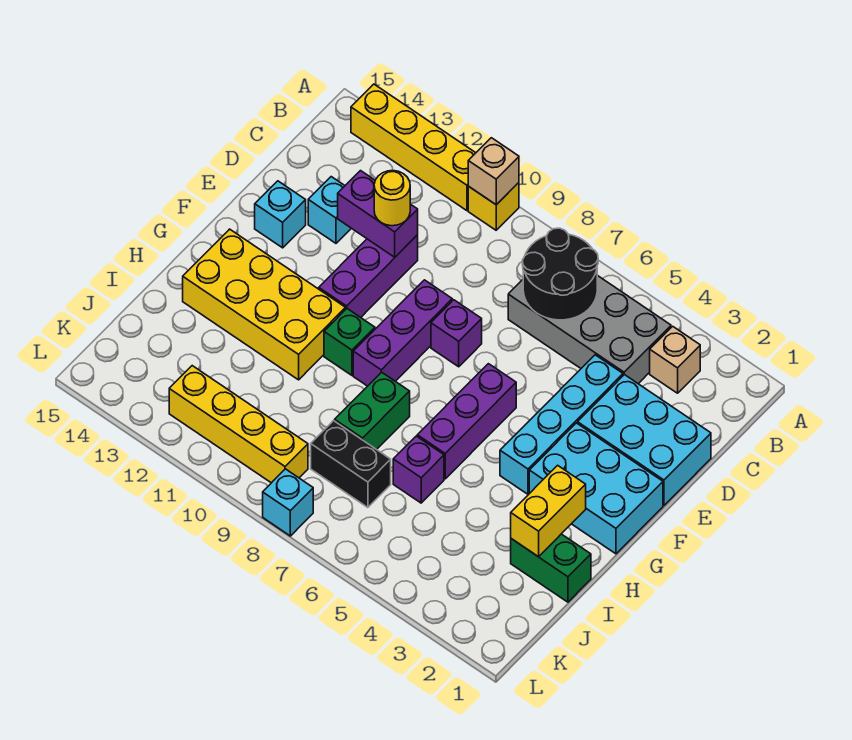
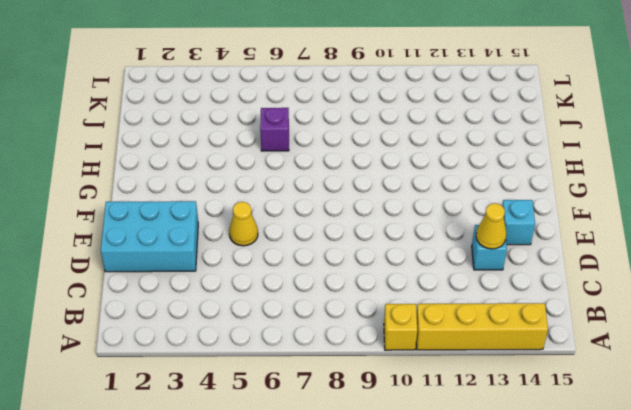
yellow cone D13 level 2 -> none
yellow cone E5 level 1 -> none
none -> tan brick B3 level 1
none -> grey brick B4:C7 level 1
none -> cyan brick D4:G4 level 1

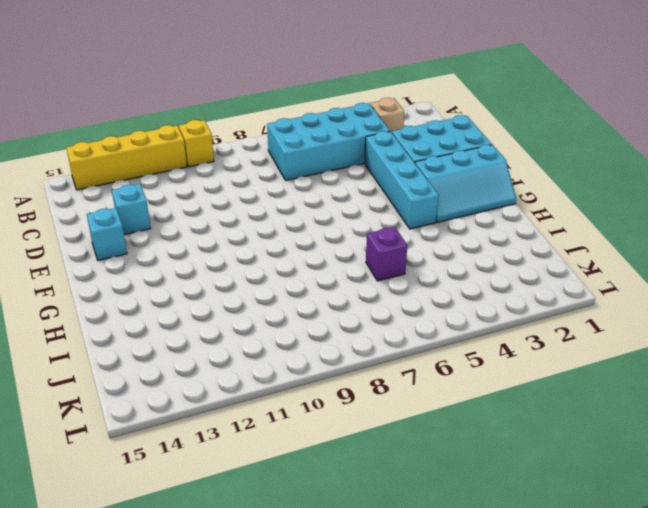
cyan brick B4:C7 level 1 -> grey brick B4:C7 level 1
cyan slope F1:G3 level 1 top F -> cyan brick F1:G3 level 1
none -> purple brick D11:F11 level 1
none -> purple brick E8 level 1
none -> purple brick E9:G9 level 1

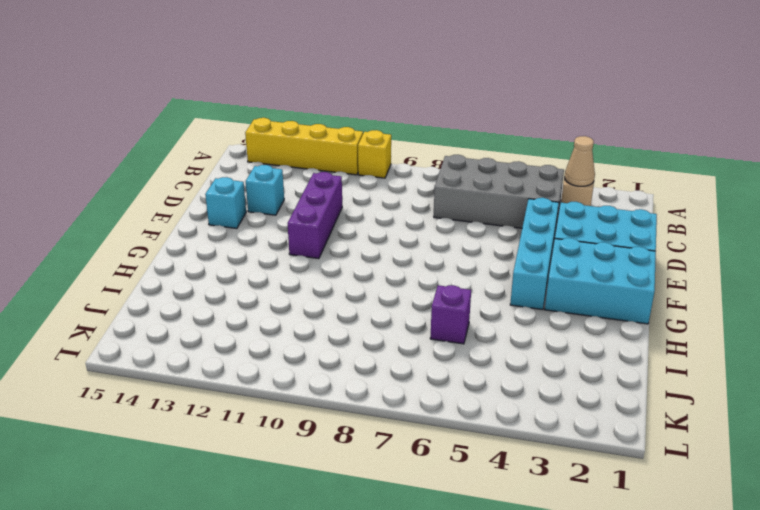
tan cone B3 level 2 -> none
none -> purple brick E8 level 1
none -> purple brick E9:G9 level 1
none -> purple brick F6:H6 level 1

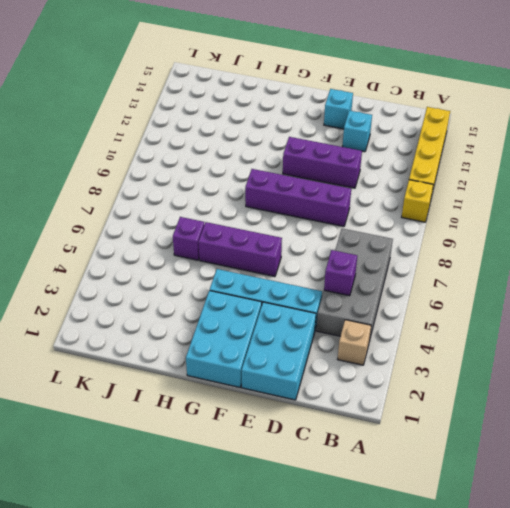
purple brick C5 level 2 -> purple brick E8 level 1
purple brick D9:G9 level 1 -> purple brick E9:G9 level 1
none -> green brick G10 level 1
none -> yellow brick G11:H14 level 1
none -> green brick H8:I8 level 1

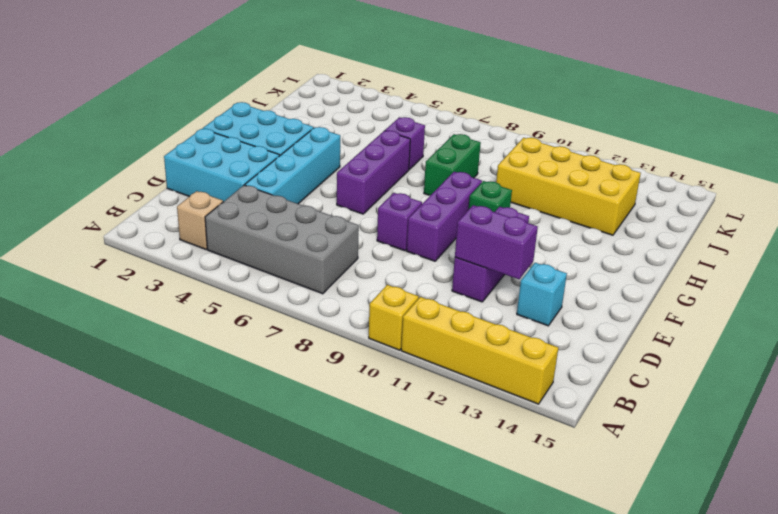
yellow brick I10:J13 level 1 -> yellow brick G11:H14 level 1
none -> cyan brick E14 level 1
none -> green brick I1:I2 level 1
none -> black brick J7:J8 level 1

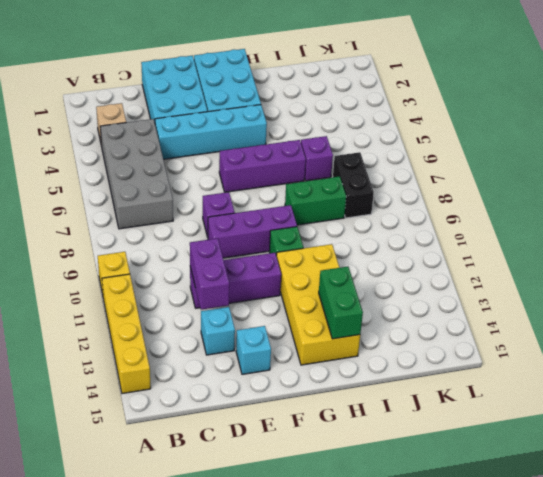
green brick H13:H14 level 2 -> green brick I1:I2 level 1
none -> yellow brick K9:K12 level 1
none -> cyan brick L8 level 1
none -> tan brick A10 level 2

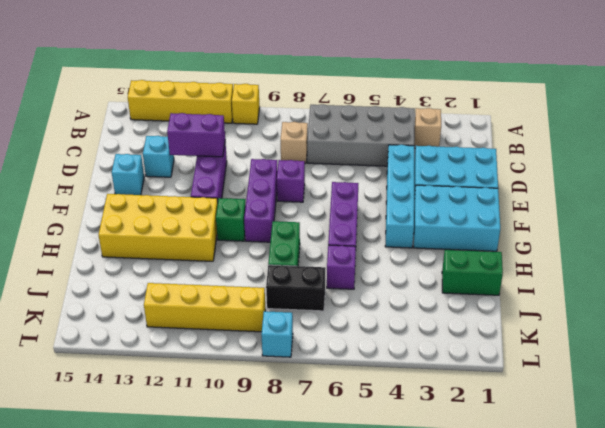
tan brick C8 level 1 -> tan brick A10 level 2
none -> black round brick B6:C7 level 2
none -> yellow brick H2:I2 level 2
none -> yellow round brick D11 level 3

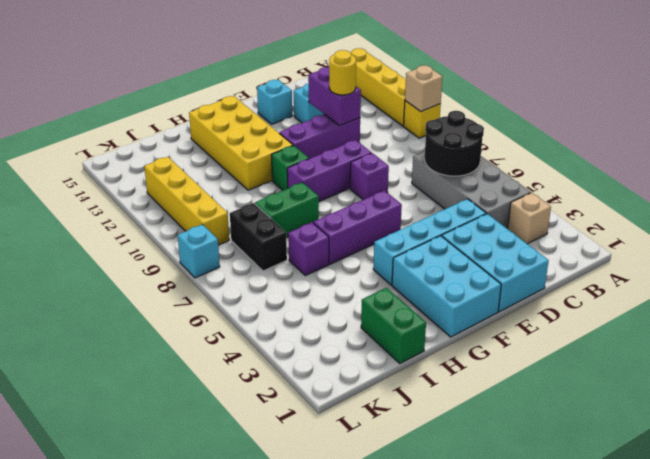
none -> yellow brick H2:I2 level 2

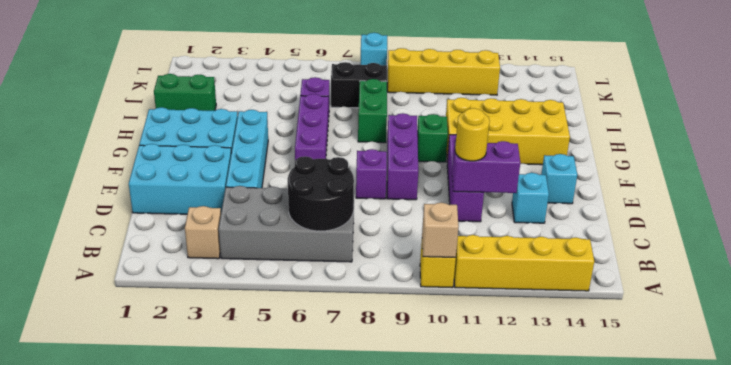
none -> yellow brick H2:I2 level 2

